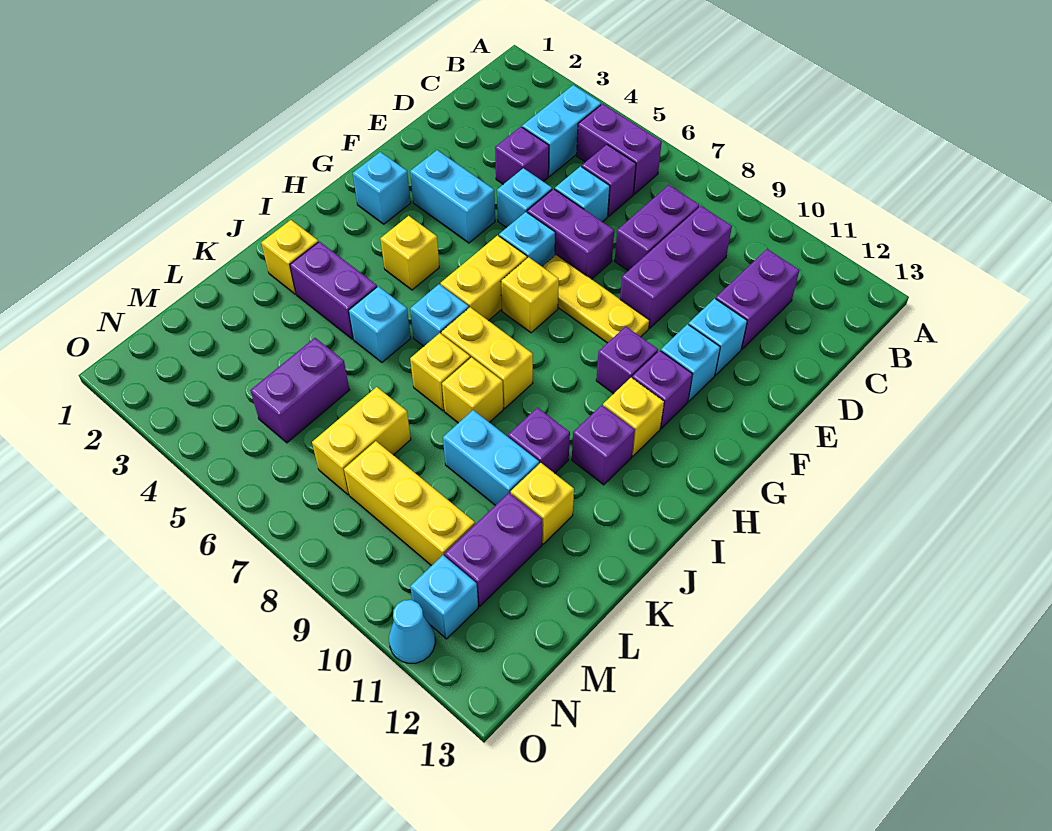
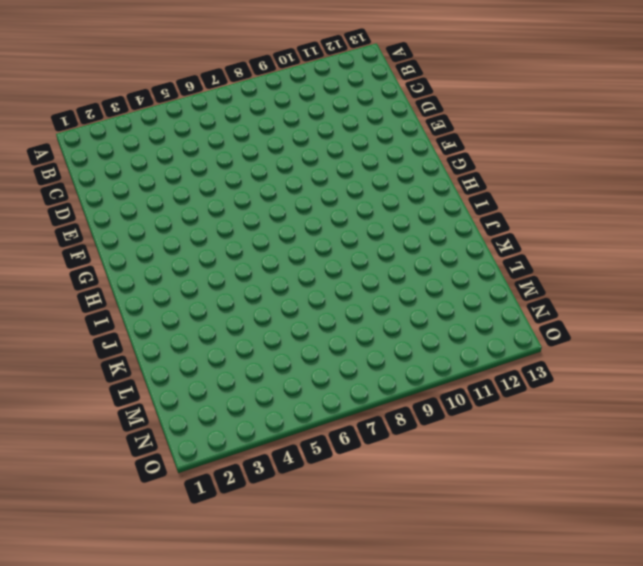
none -> cyan brick B4:C4 level 1
none -> purple brick B5:B6 level 1
none -> purple brick C6 level 1
none -> purple brick C8:D8 level 1

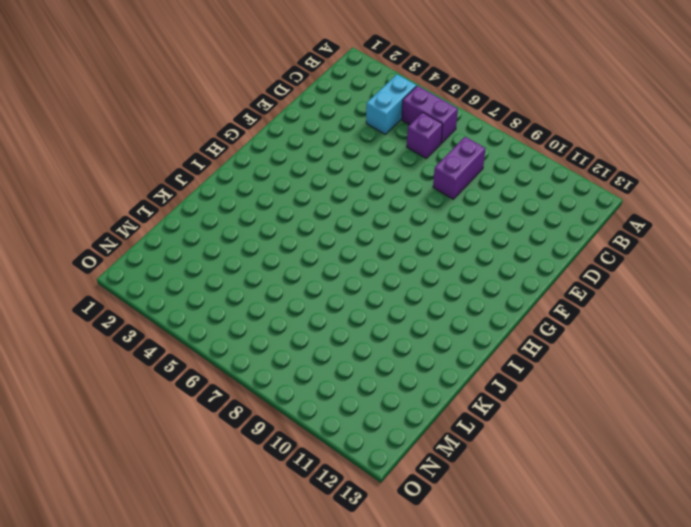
none -> purple brick C9:E9 level 1
none -> purple brick C11:D11 level 1
none -> purple brick D4 level 1
none -> cyan brick D6 level 1

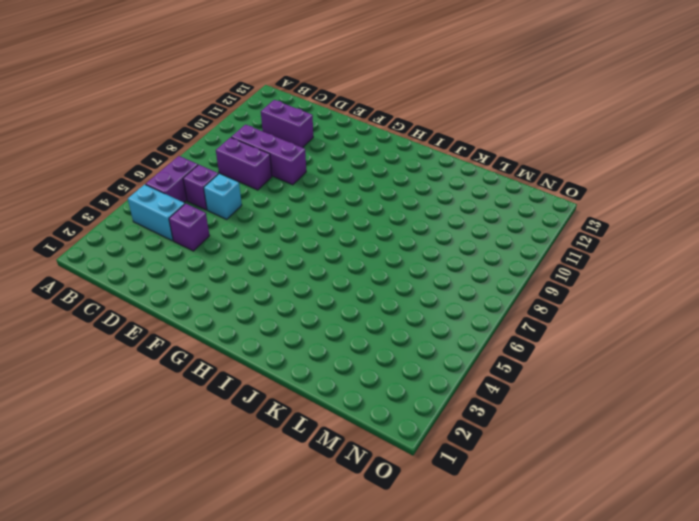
none -> cyan brick E5 level 1
none -> purple brick E6:E7 level 1
none -> cyan brick E11 level 1
none -> cyan brick F3:F4 level 1

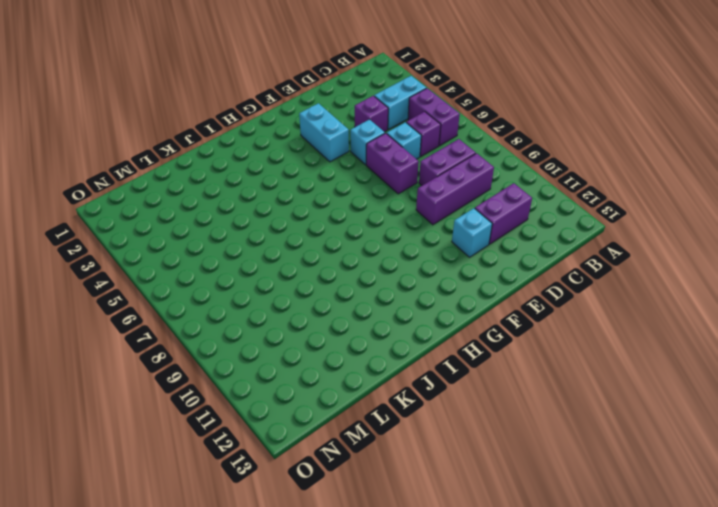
none -> cyan brick F6 level 1
none -> yellow plate F7:F9 level 1
none -> cyan brick F11 level 1
none -> cyan brick G2 level 1

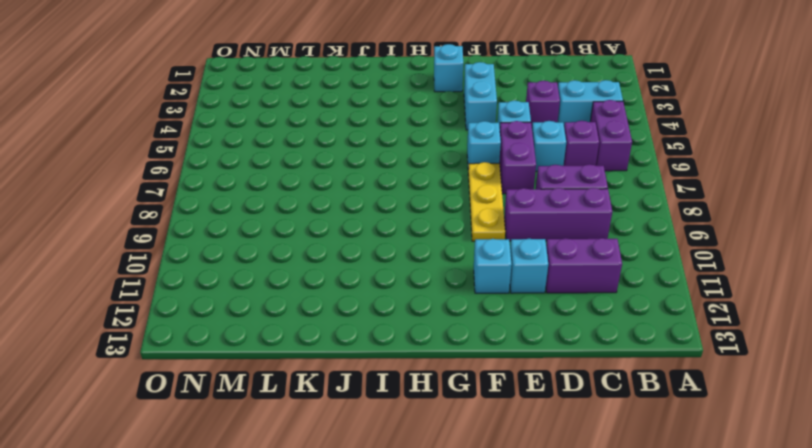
none -> yellow brick G6:H6 level 1
none -> yellow brick G7 level 1
none -> purple brick G10 level 1
none -> purple brick G11 level 1

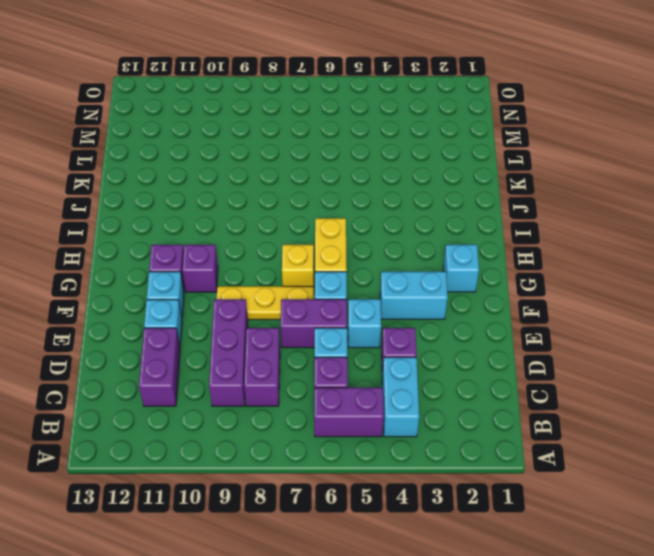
none -> yellow brick H4 level 1
none -> yellow brick H11 level 1
none -> cyan brick I6 level 1
none -> yellow brick I7:I8 level 1

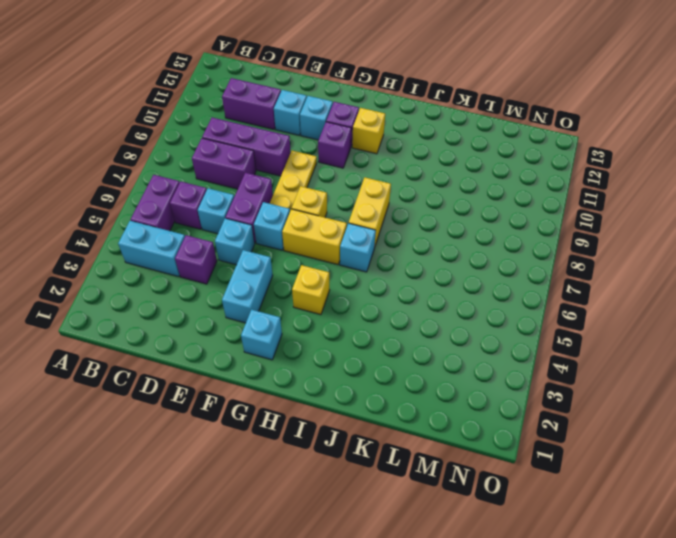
none -> purple brick I11 level 1
none -> yellow brick J2 level 1
none -> purple brick J3:J4 level 1
none -> cyan brick J5 level 1

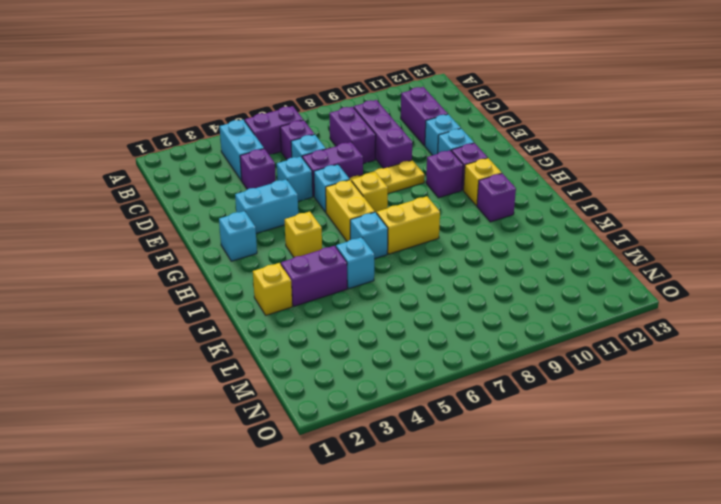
none -> yellow brick J7 level 1
none -> yellow brick J8 level 1
none -> purple brick J10 level 1
none -> cyan brick K9:K10 level 1

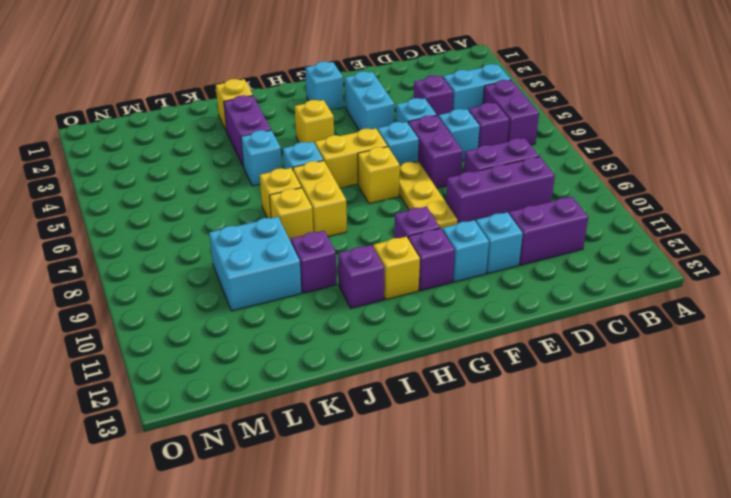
cyan brick K9:L10 level 1 -> cyan brick K9:K10 level 1
none -> yellow brick K11 level 1
none -> purple brick L5:M5 level 1
none -> yellow brick L7:M7 level 1
none -> purple brick L11:M11 level 1

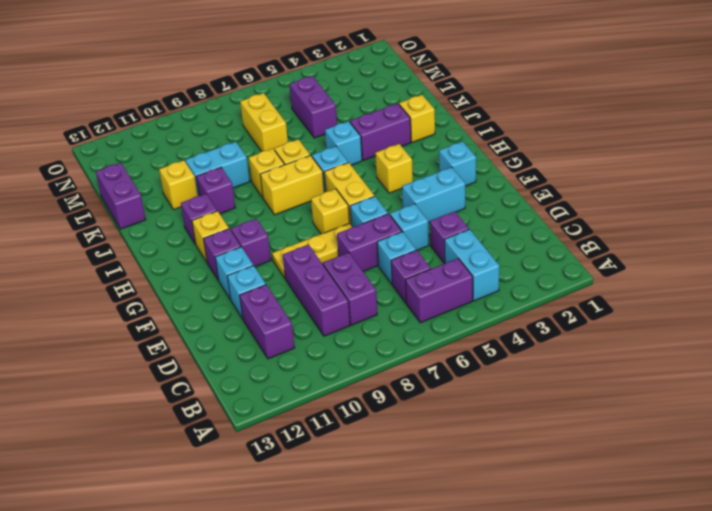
purple brick K13:L13 level 1 -> purple brick L11:M11 level 1
none -> yellow brick M8:M10 level 1
none -> cyan brick N11 level 1
none -> cyan cone O11 level 1

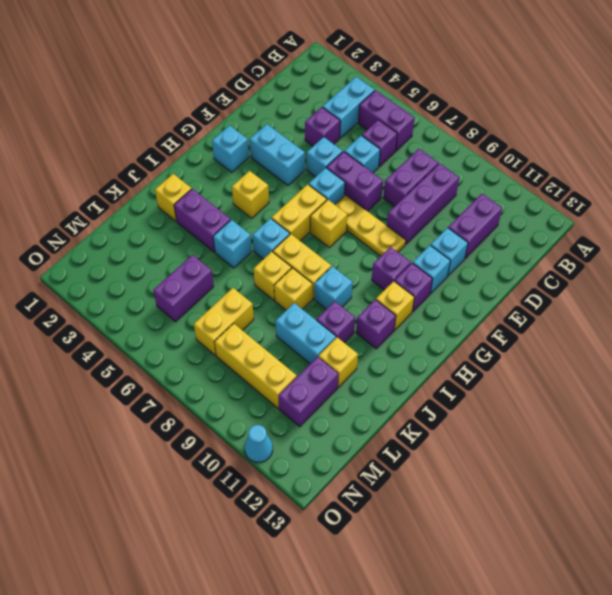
cyan brick I9 level 1 -> cyan brick N11 level 1

